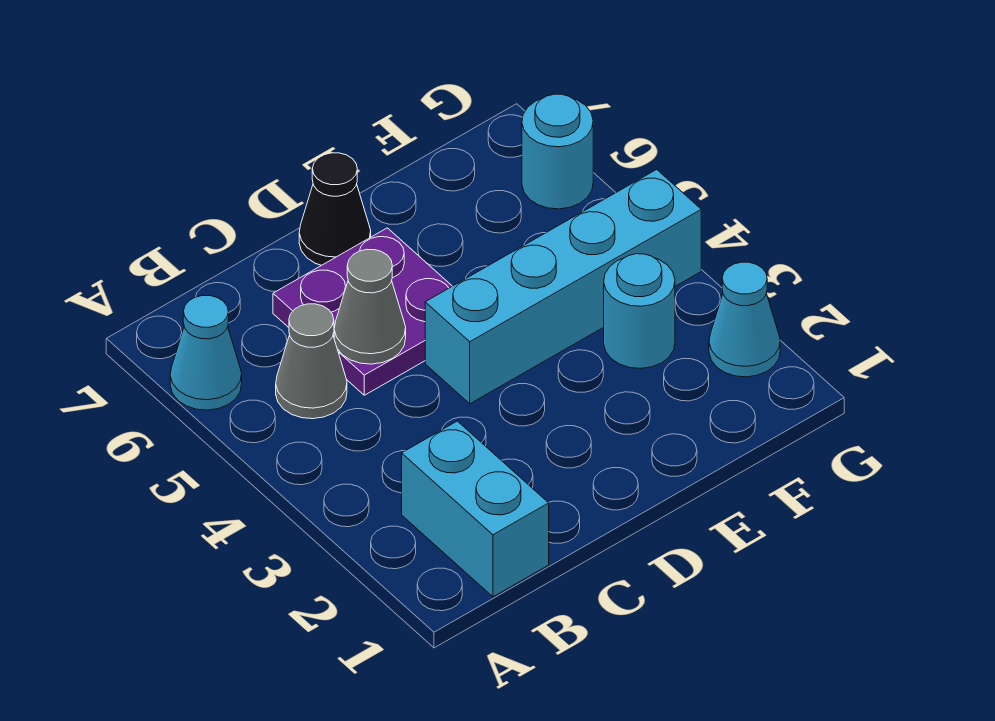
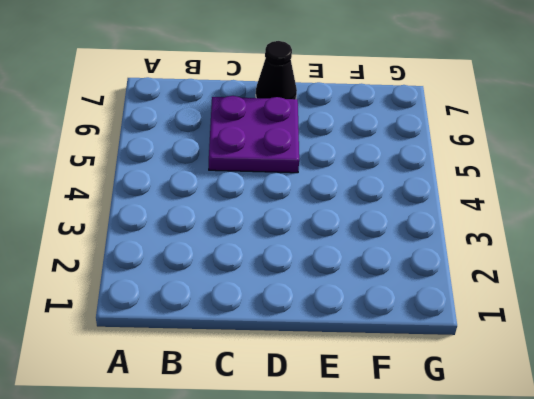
none -> cyan cone A6 level 1
none -> cyan brick B1:B2 level 1

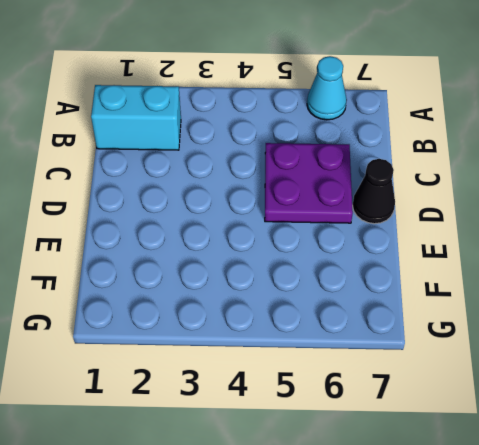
none -> grey cone B5 level 1
none -> cyan brick D4:G4 level 1

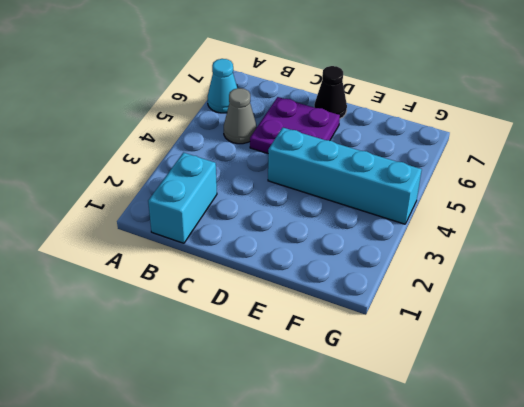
none -> cyan round brick F3 level 1
none -> cyan cone G2 level 1

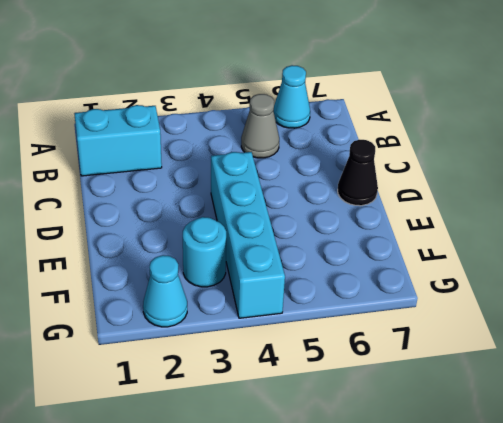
none -> purple plate C5:D6 level 1
none -> cyan round brick G6 level 1

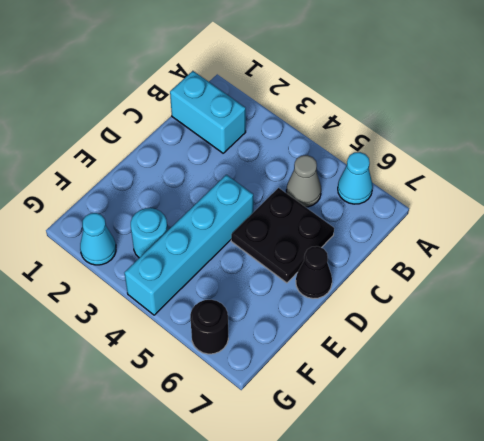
black plate C5:D6 level 1 -> purple plate C5:D6 level 1
black round brick G6 level 1 -> cyan round brick G6 level 1
none -> grey cone C5 level 2

